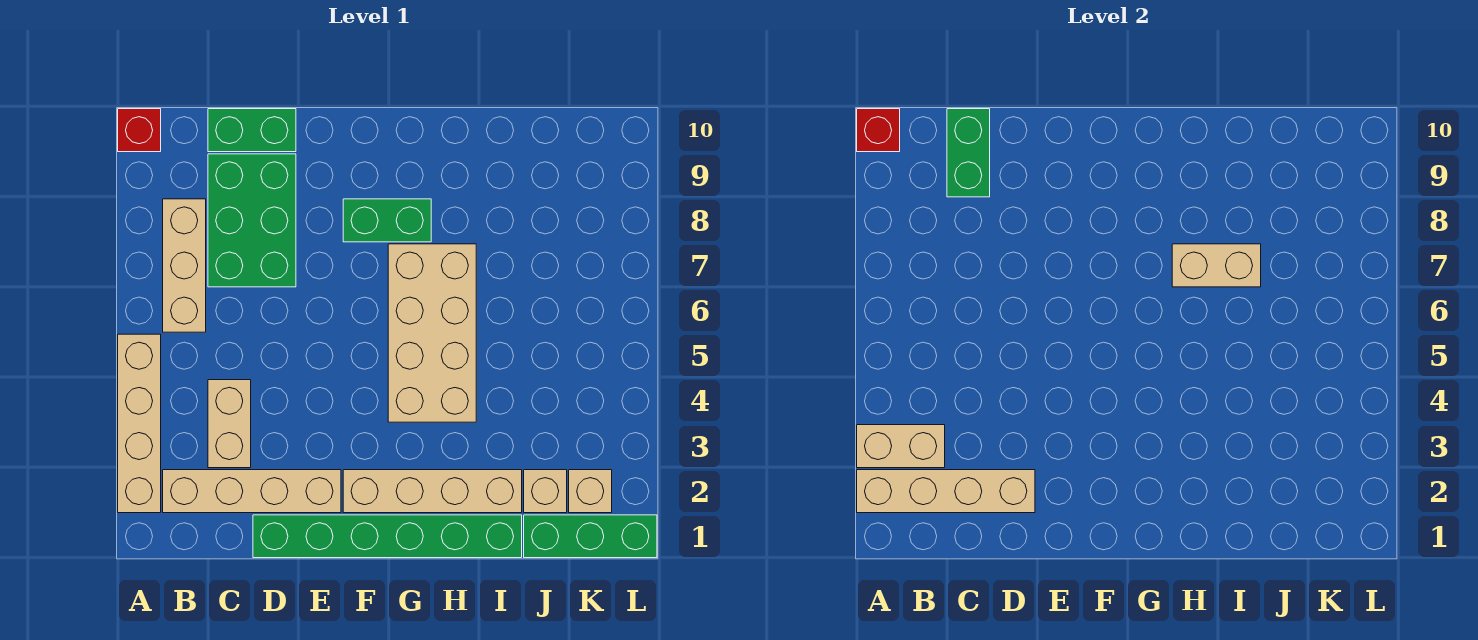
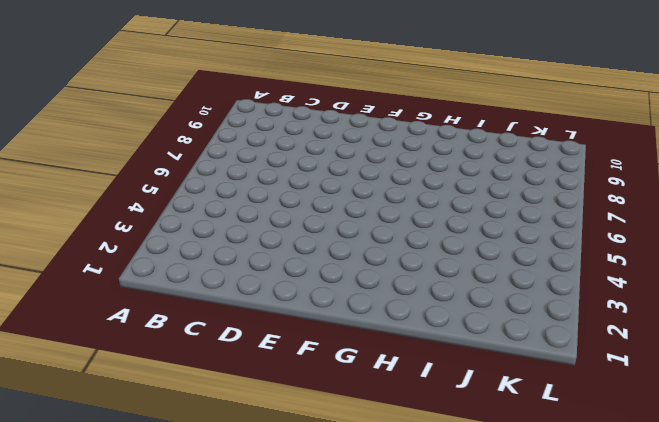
none -> tan brick A2:A5 level 1
none -> red brick A10 level 1
none -> tan brick B2:E2 level 1

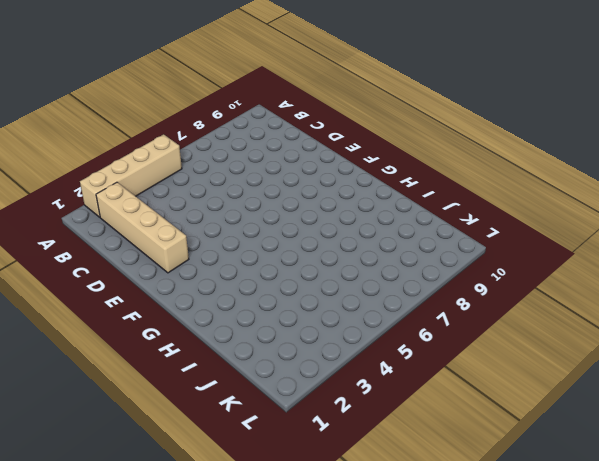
none -> red brick A10 level 1
none -> tan brick B6:B8 level 1
none -> tan brick C3:C4 level 1

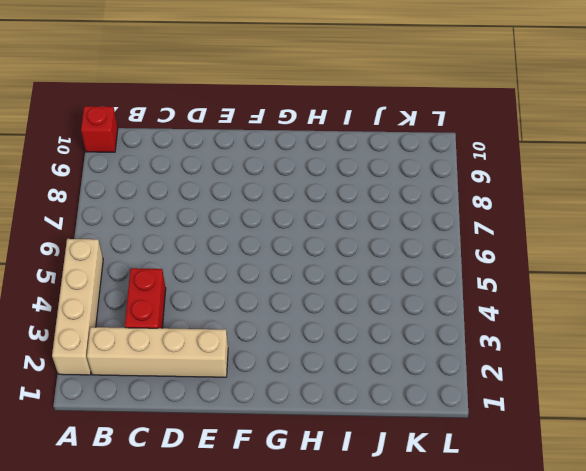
red brick C3:C4 level 1 -> tan brick C3:C4 level 1
none -> tan brick B6:B8 level 1
none -> green brick C7:D9 level 1
none -> green brick C10:D10 level 1

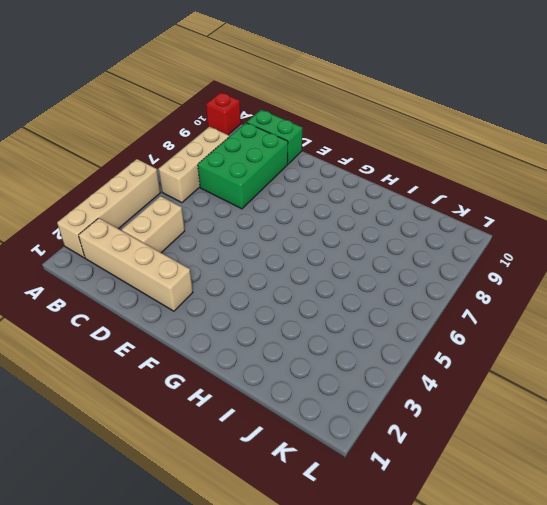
none -> green brick D1:I1 level 1
none -> tan brick F2:I2 level 1
none -> green brick F8:G8 level 1

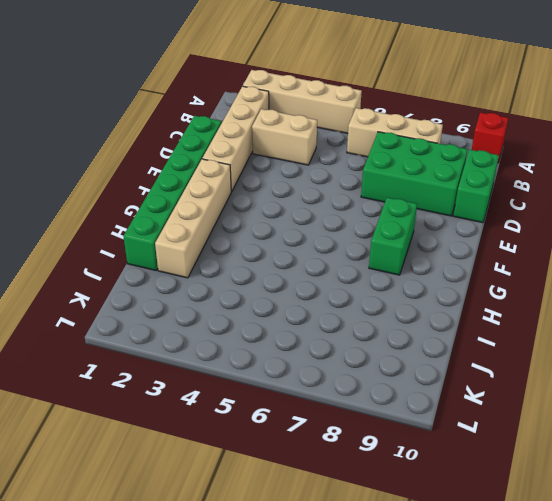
none -> tan brick G4:H7 level 1
none -> green brick J1:L1 level 1
none -> tan brick J2 level 1

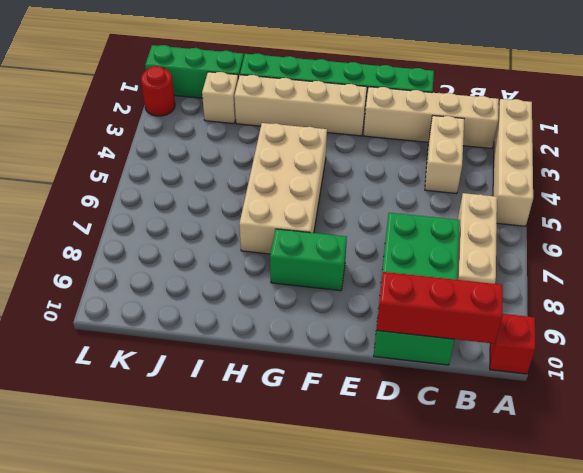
red brick B10:D10 level 2 -> green brick C9:C10 level 2
red round brick L2 level 1 -> none
none -> tan brick K2 level 1
none -> tan brick A2:D2 level 2
none -> tan brick A3:B3 level 2

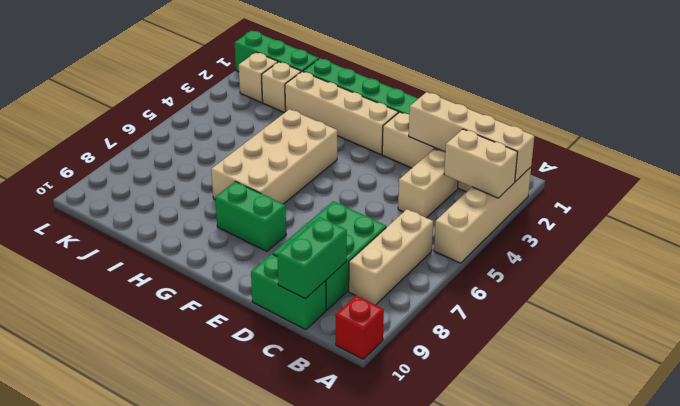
none -> red brick A10 level 2
none -> tan brick H7:I7 level 2

